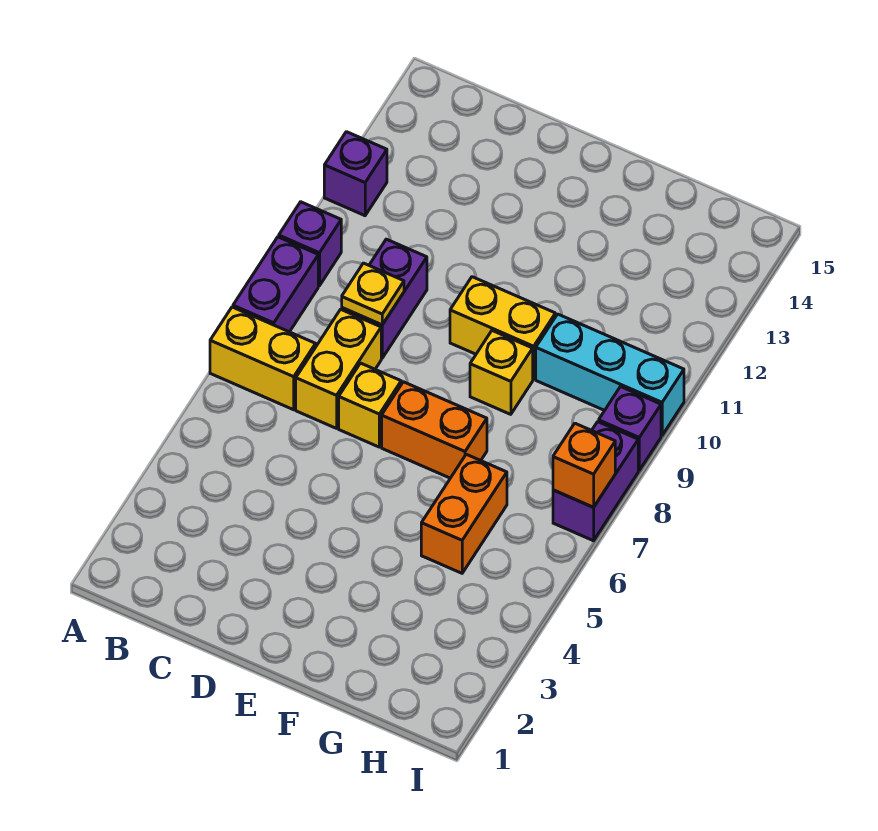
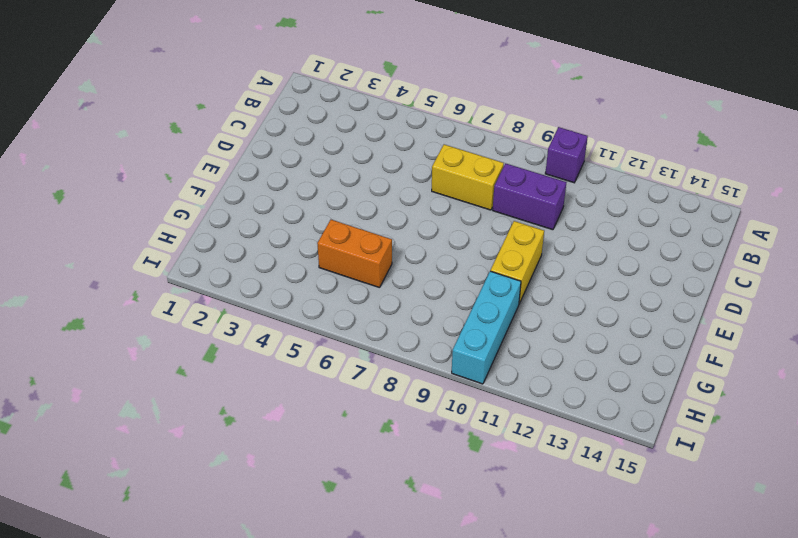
none -> yellow brick A7:B7 level 1
none -> purple brick A8:A9 level 1
none -> purple brick A12 level 1

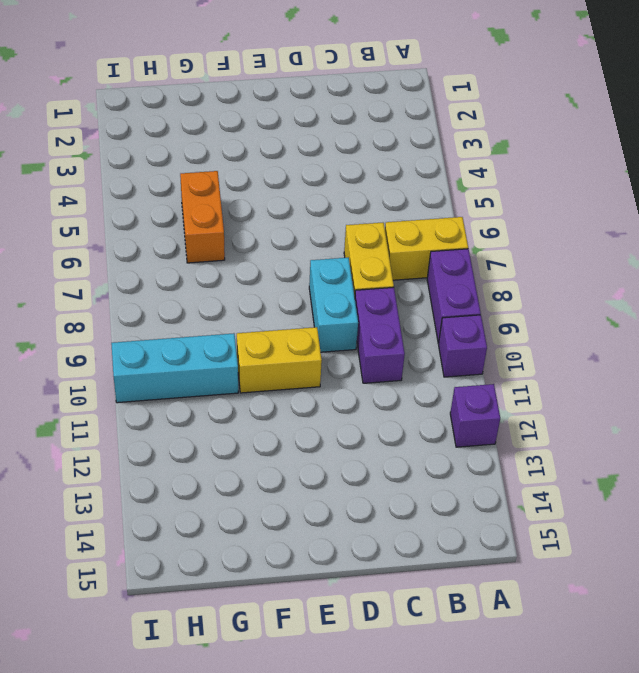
cyan brick D8:D9 level 1 -> none
none -> yellow brick D7 level 1
none -> orange brick E7:F7 level 1
none -> yellow brick F9 level 1

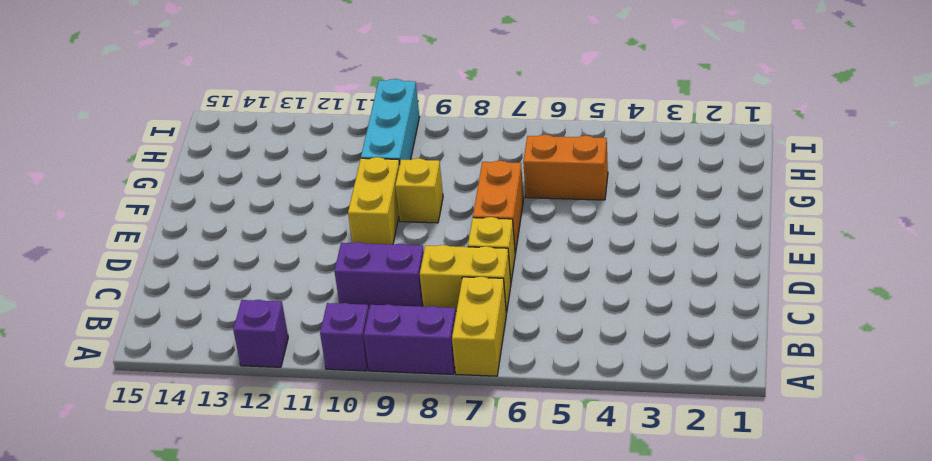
none -> purple brick I7:I8 level 1
none -> purple brick I9 level 1
none -> yellow plate C9 level 2

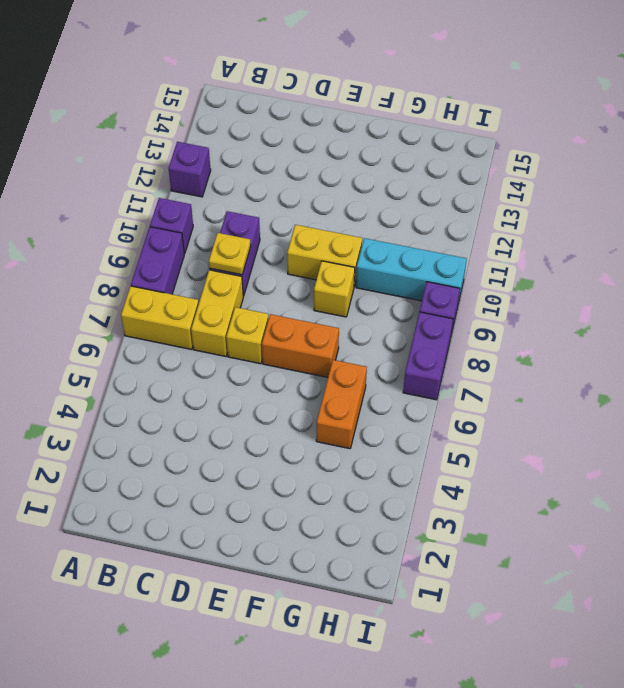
none -> orange brick I7 level 2

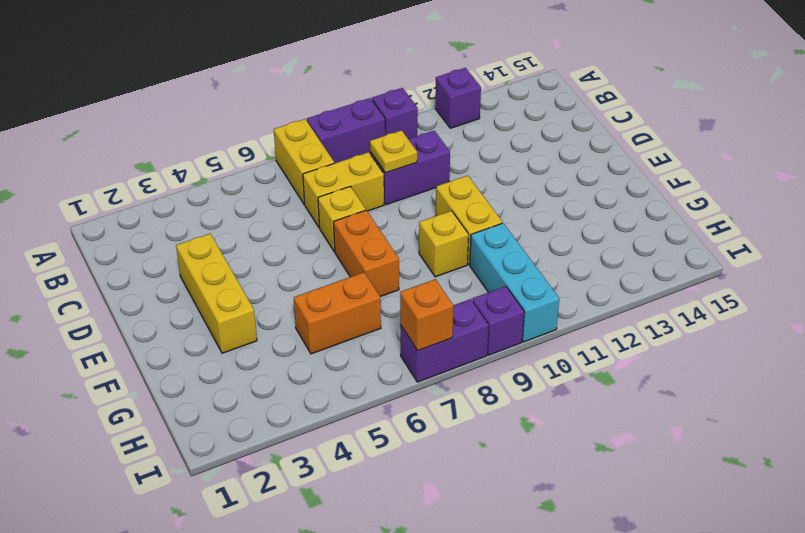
yellow brick D3:F3 level 1 -> none

